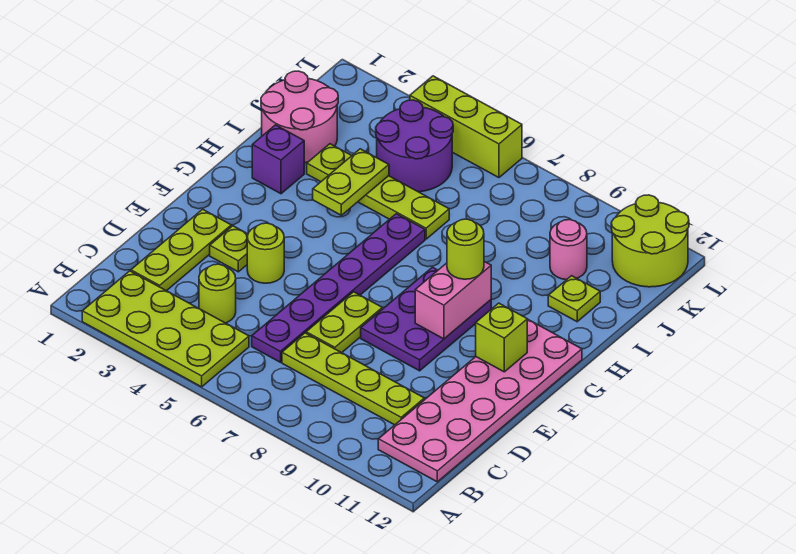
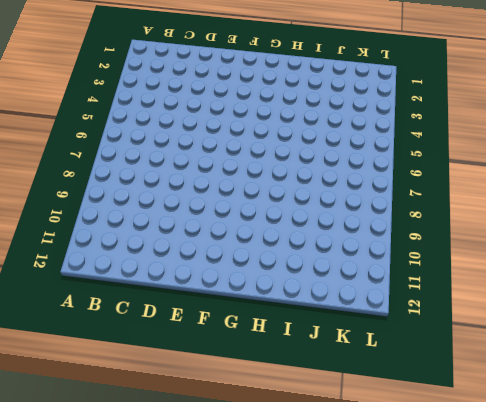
none -> lime plate A2:B5 level 1
none -> pink plate B11:G12 level 1
none -> lime plate C2:E2 level 1

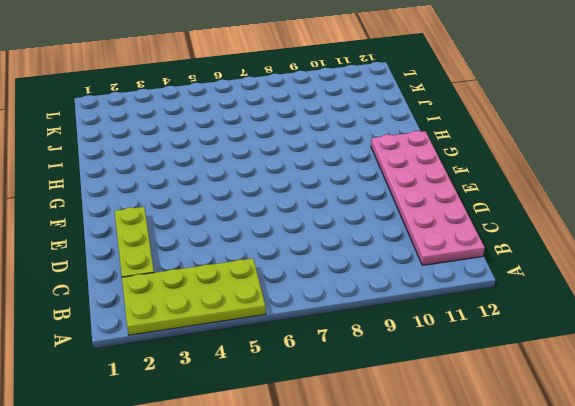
none -> lime round brick C4 level 1
none -> purple plate C6:H6 level 1
none -> lime plate C7:C10 level 1

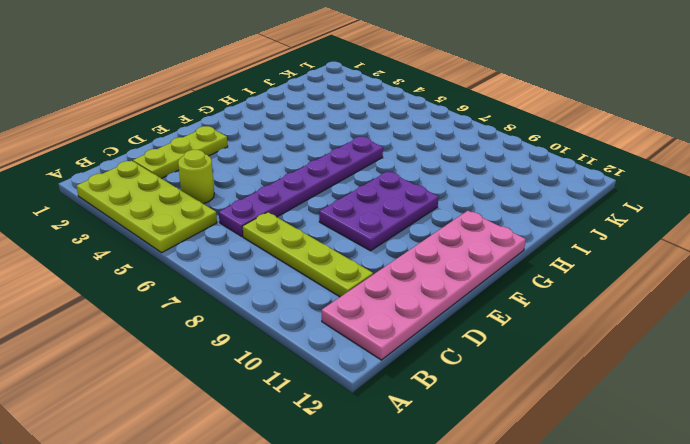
none -> lime plate D7:E7 level 1
none -> lime plate E3 level 1
none -> lime round brick E4 level 1

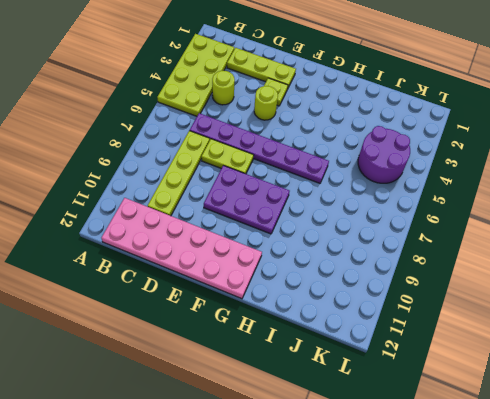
none -> purple brick H2 level 1
none -> pink round brick I1:J2 level 1
none -> lime plate I3:I6 level 1

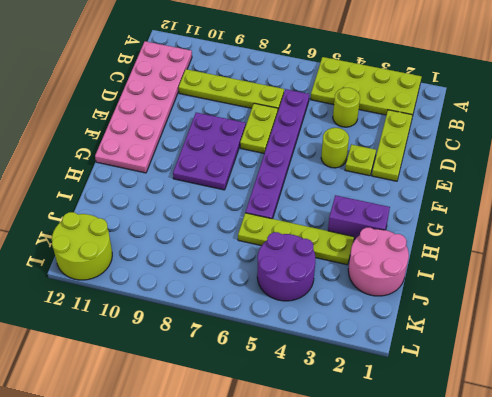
purple brick H2:H3 level 1 -> purple brick H2 level 1
none -> lime plate I11 level 1
none -> pink round brick J10 level 1
none -> lime brick L4:L6 level 1

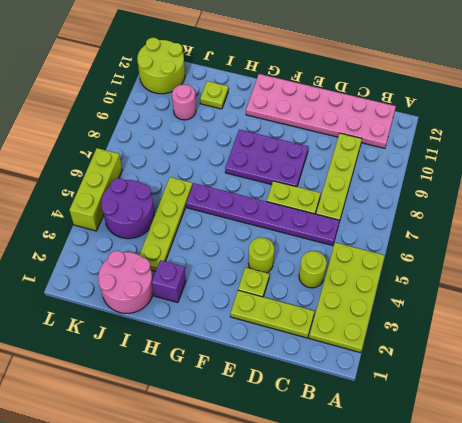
none -> pink brick F9:G9 level 2
none -> lime brick F11 level 2
none -> lime plate H4:I4 level 2

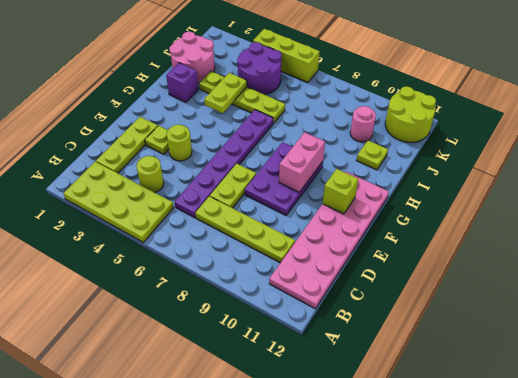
none -> lime round brick G9 level 3

